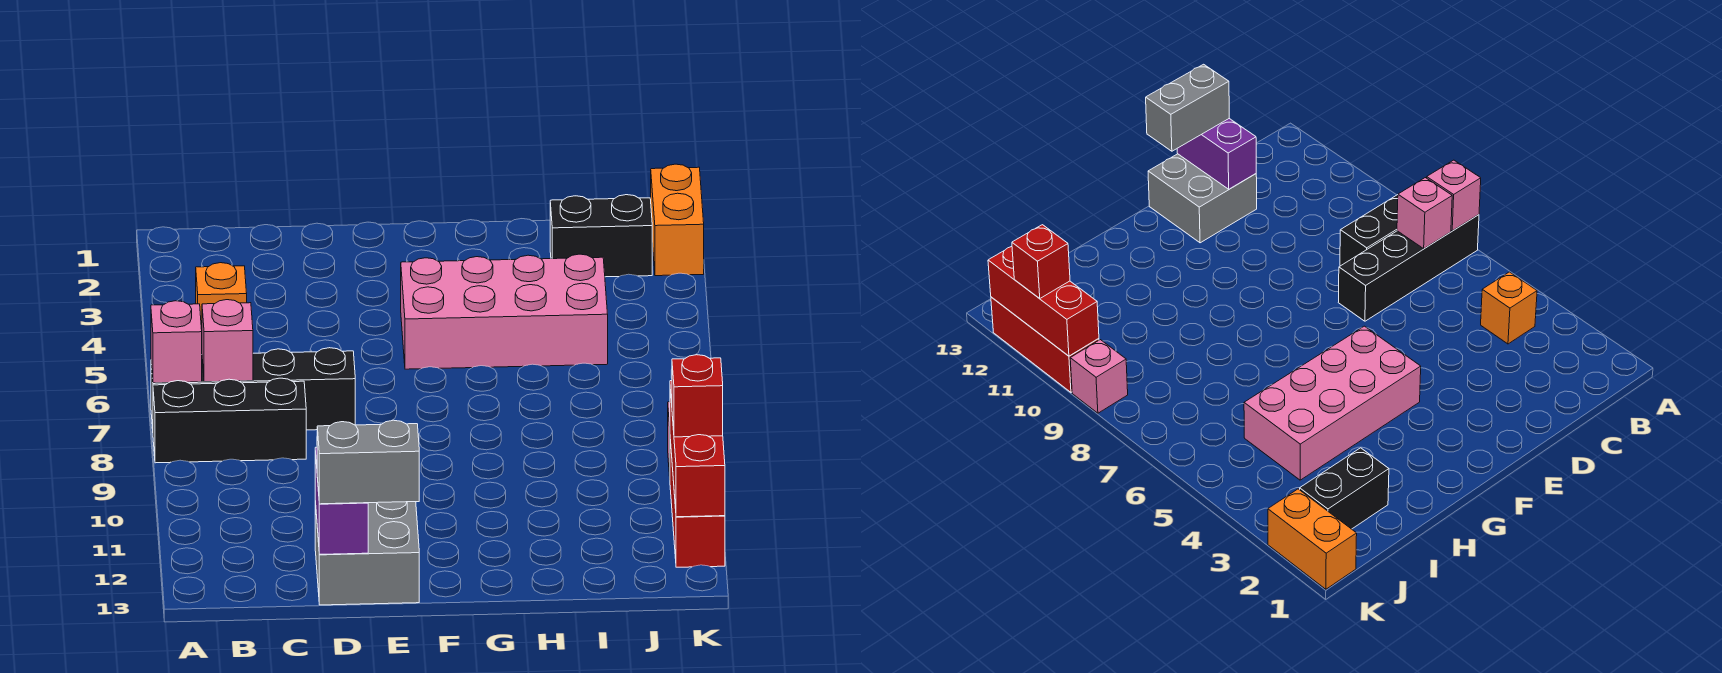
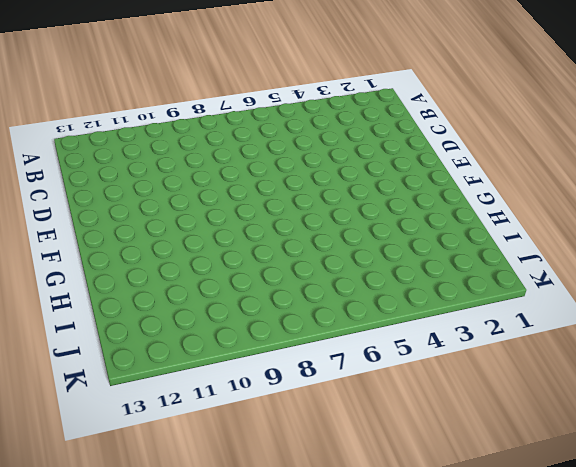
none -> black brick A7:D7 level 1
none -> black brick A8:C8 level 1
none -> orange brick B4 level 1

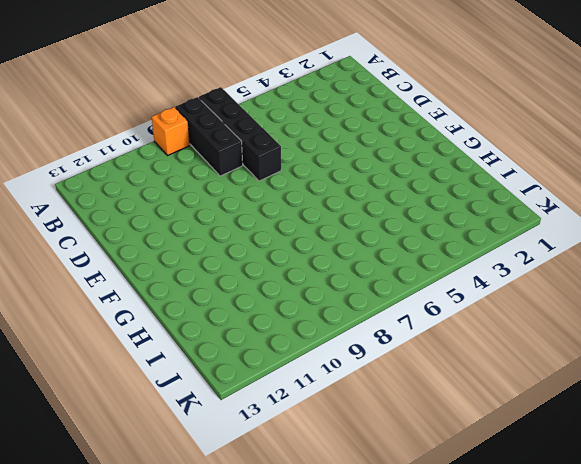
orange brick A9 level 1 -> orange brick B4 level 1
none -> grey brick D12:E13 level 1
none -> pink brick F4:I5 level 1
none -> black brick I2:J2 level 1

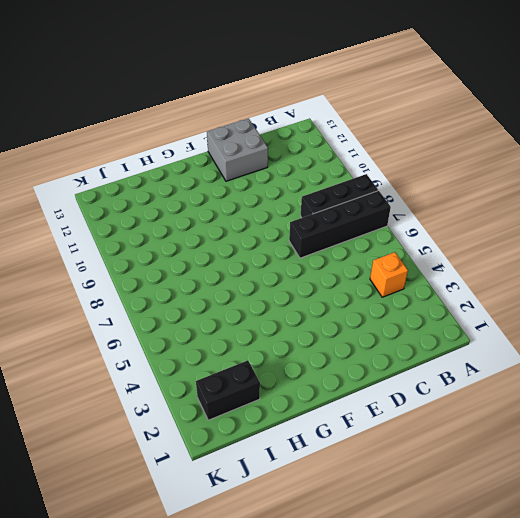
none -> pink brick F4:I5 level 1
none -> orange brick K1:K2 level 1
none -> pink brick K9 level 1

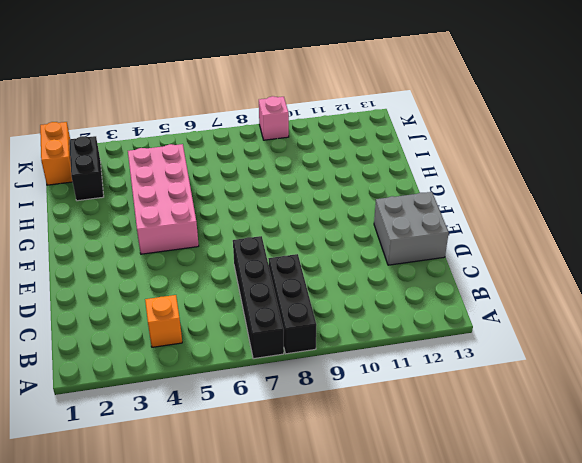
orange brick J1:K1 level 1 -> orange brick K1:K2 level 1
none -> red brick K10:K12 level 1
none -> pink brick A7 level 2
none -> pink brick B7 level 2

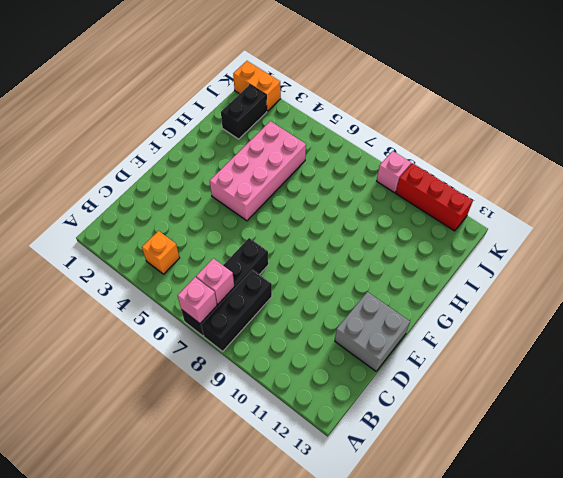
none -> purple brick D12:D13 level 2
none -> red brick K10:K12 level 2
none -> grey brick D13:E13 level 3

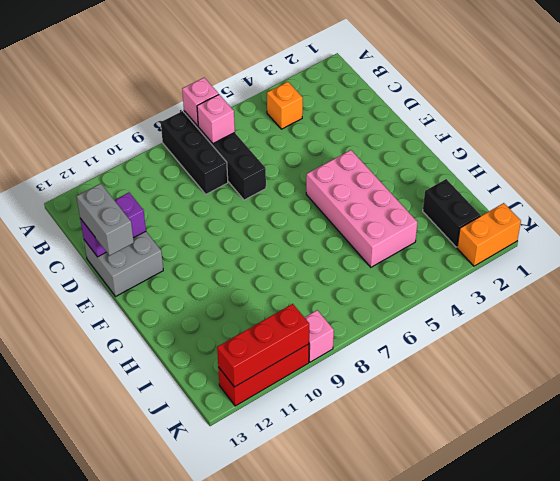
none -> red brick K11 level 3

